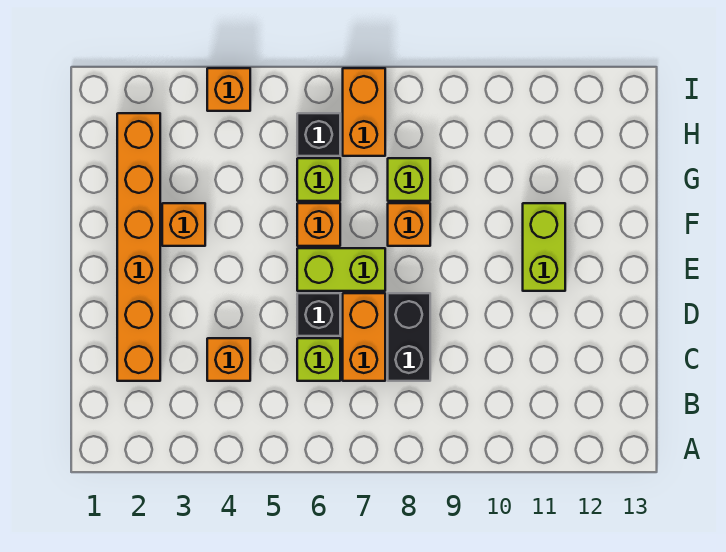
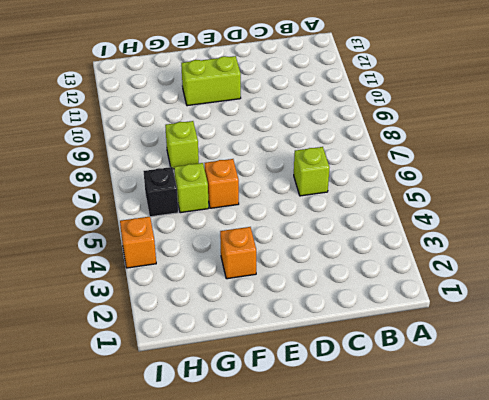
none -> orange brick C2:H2 level 1
none -> orange brick C4 level 1
none -> orange brick C7:D7 level 1

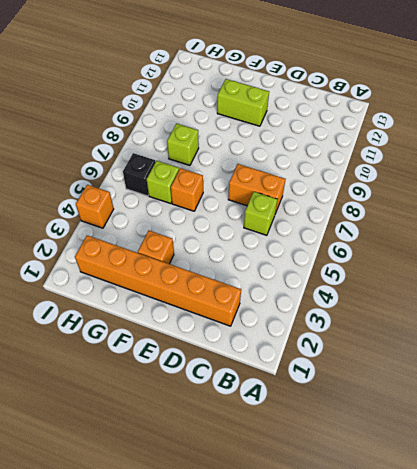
none -> orange brick C4 level 1
none -> black brick C8:D8 level 1
none -> black brick D6 level 1

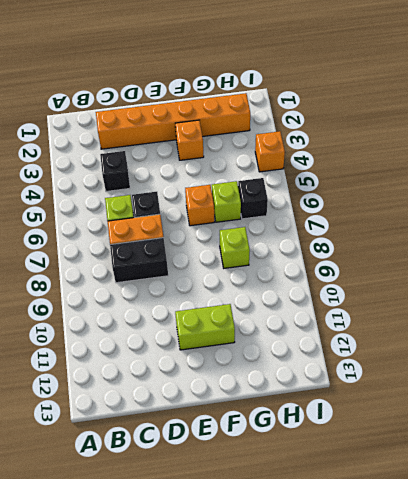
black brick C4 level 1 -> orange brick C4 level 1
none -> lime brick E6:E7 level 1
none -> orange brick F8 level 1
none -> orange brick H7:I7 level 1

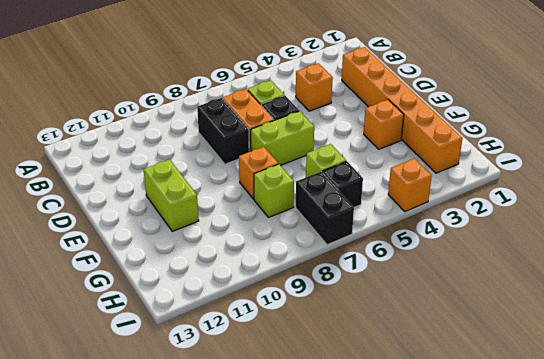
black brick H7:I7 level 1 -> orange brick H7:I7 level 1
none -> orange brick F6 level 1

